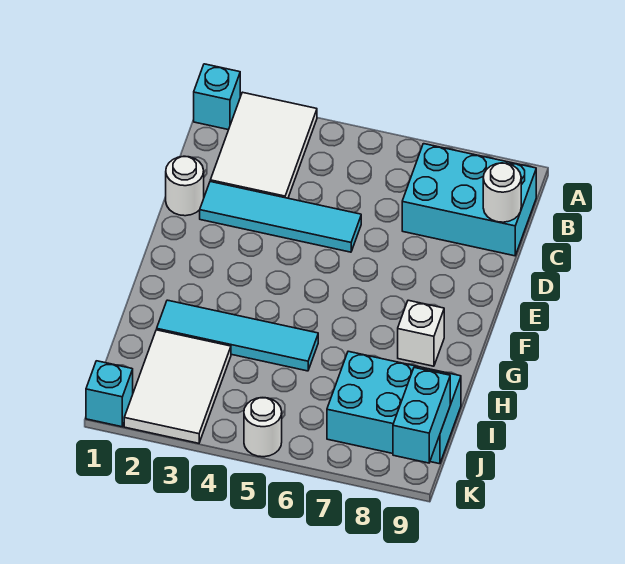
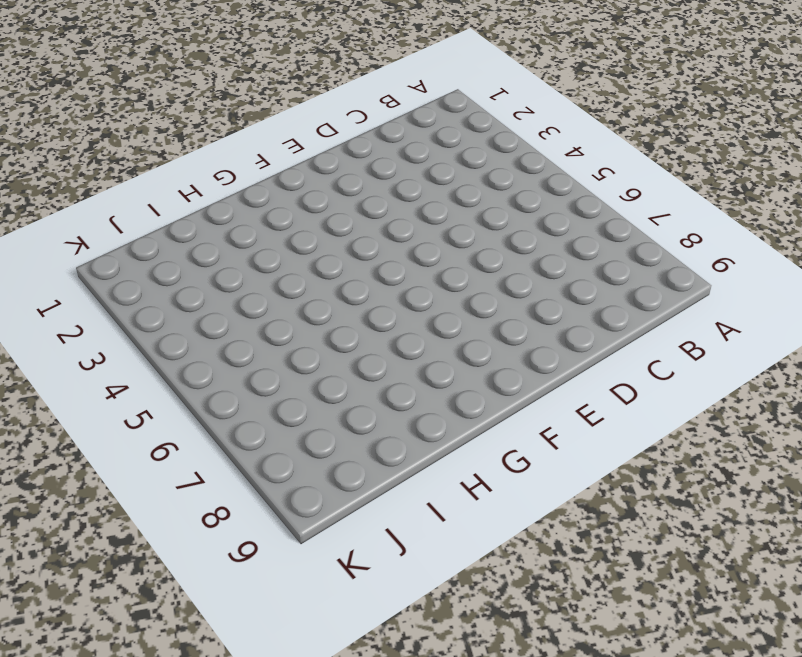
none -> cyan brick A1 level 1
none -> white tile A2:C3 level 1
none -> cyan brick B7:C9 level 1

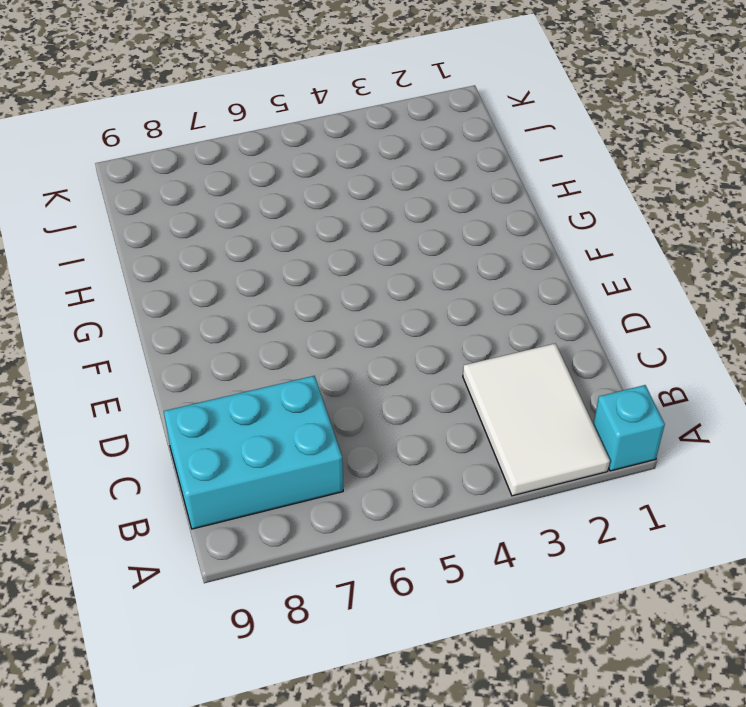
none -> white round brick D1 level 1
none -> cyan tile D2:D5 level 1
none -> white brick G8 level 1

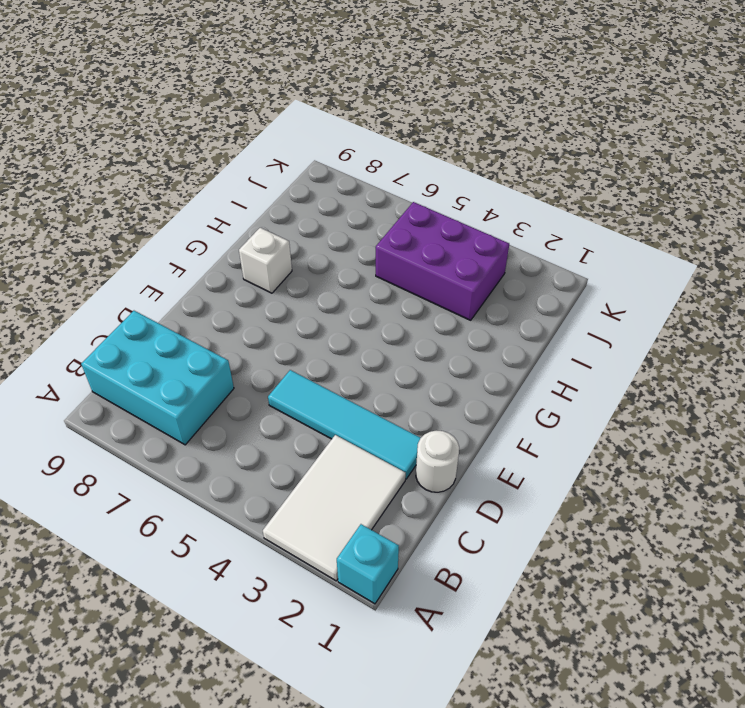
purple brick I3:J5 level 1 -> white tile I2:K3 level 1
none -> cyan tile H2:H5 level 1
none -> cyan brick I7:J9 level 1
none -> cyan brick K1 level 1

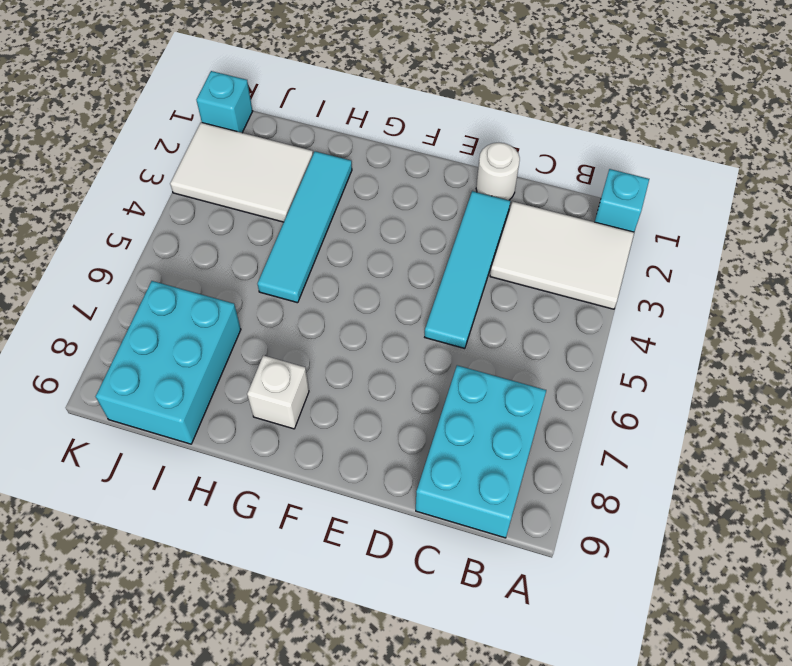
none -> white round brick K5 level 1
none -> white round brick C9 level 2
none -> cyan brick J9:K9 level 2

